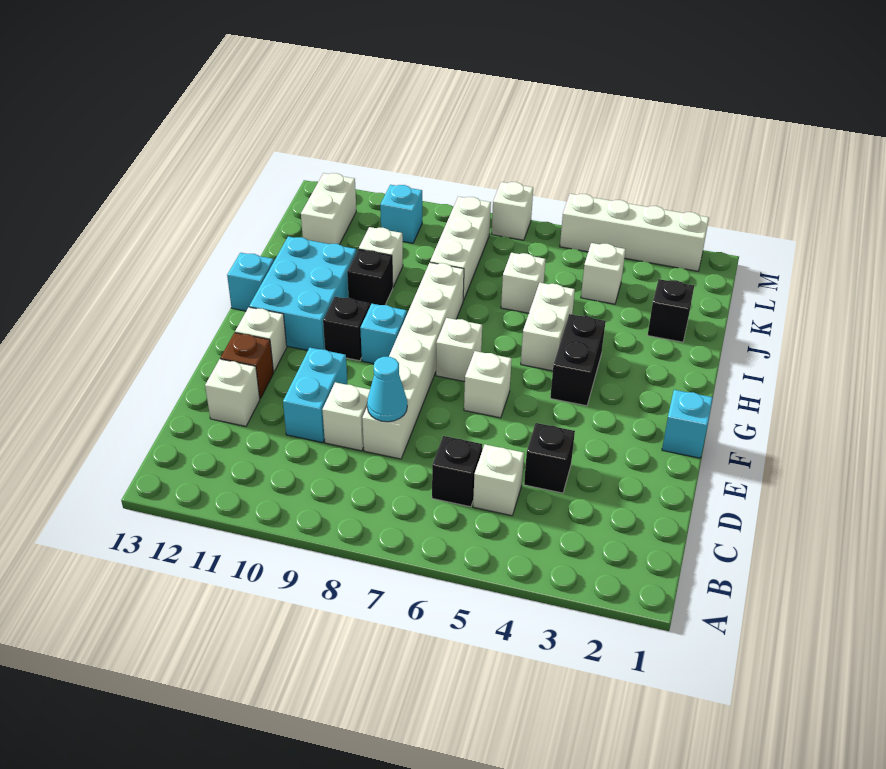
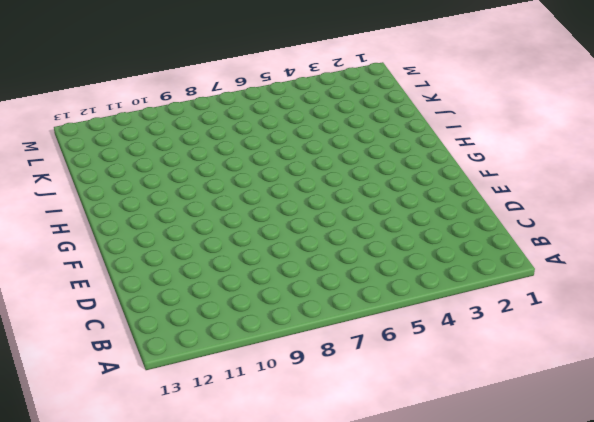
none -> white brick C5 level 1
none -> black brick C6 level 1
none -> black brick D4 level 1

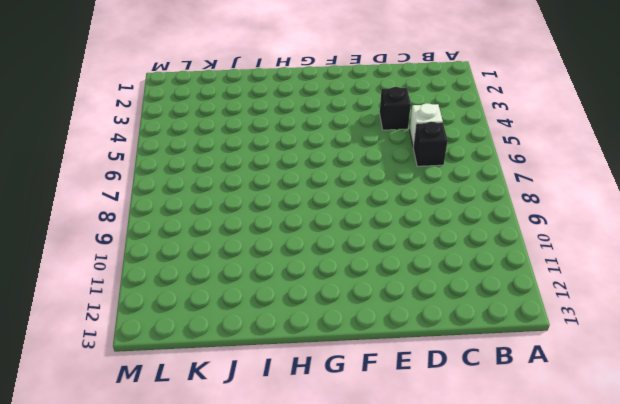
none -> white brick D8:I8 level 1
none -> white brick D9 level 1
none -> cyan brick D10:E10 level 1

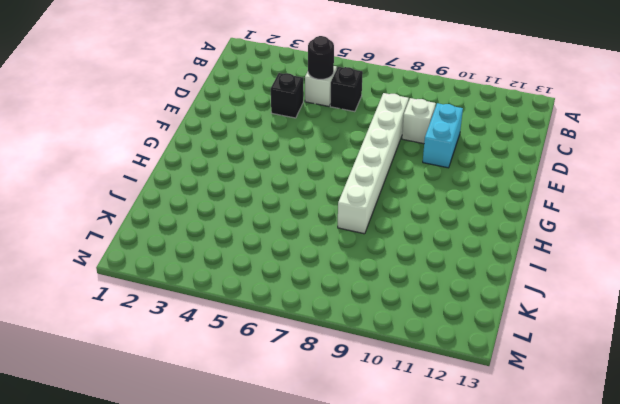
black round brick C5 level 2 -> none
none -> white brick D12 level 1
none -> brown brick E12 level 1
none -> cyan brick F1 level 1

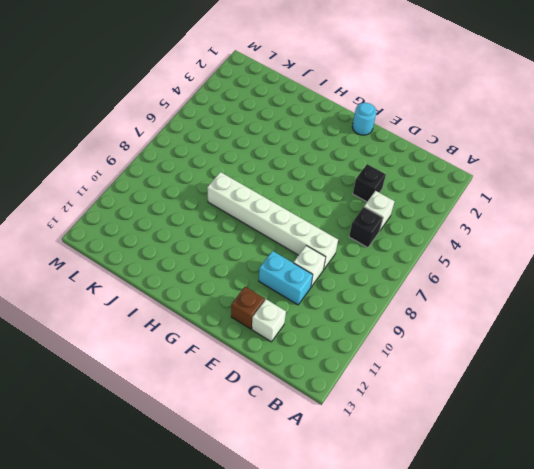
cyan round brick F1 level 1 -> cyan brick F1 level 1
none -> white brick F6 level 1
none -> white brick F12 level 1
none -> black brick G4:H4 level 1

